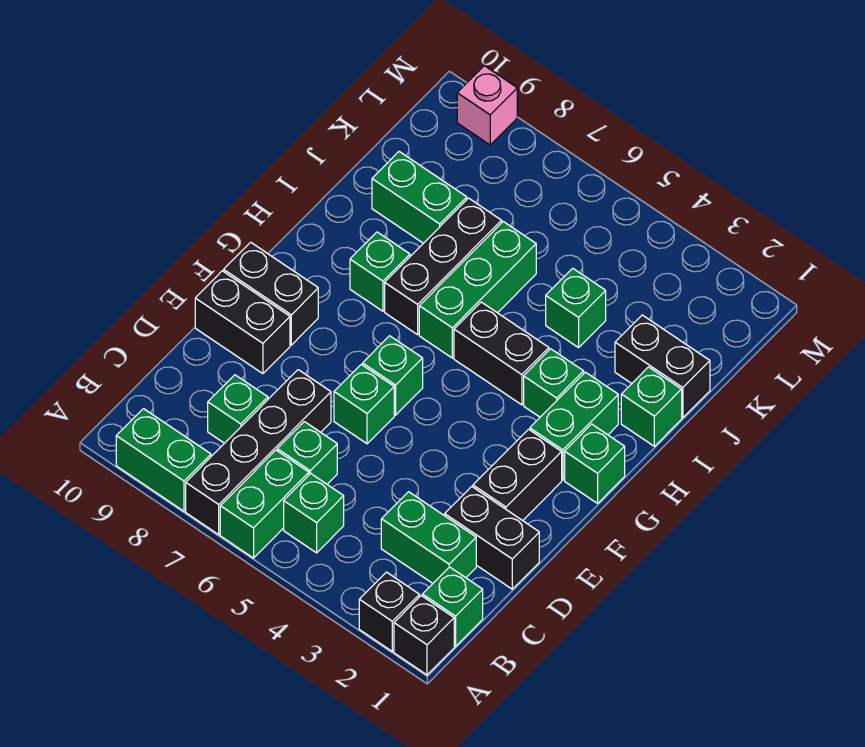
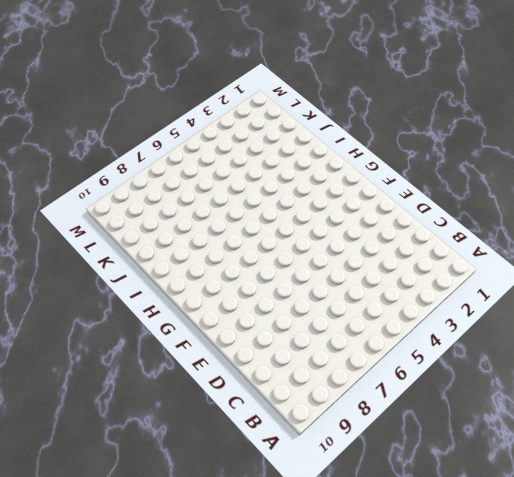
none -> black brick A1 level 1
none -> black brick A2 level 1
none -> green brick A6:B6 level 1

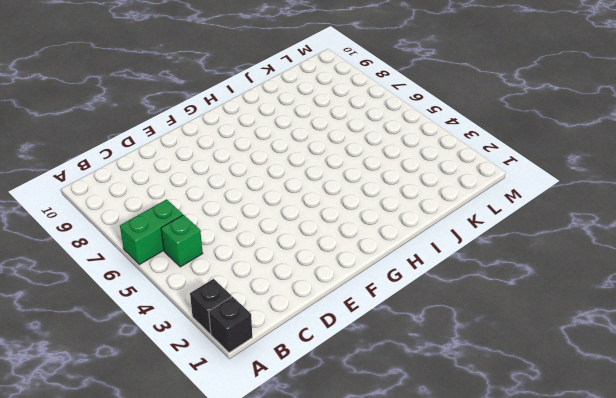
none -> black brick A7:D7 level 1
none -> green brick A8:A9 level 1
none -> green brick B1 level 1

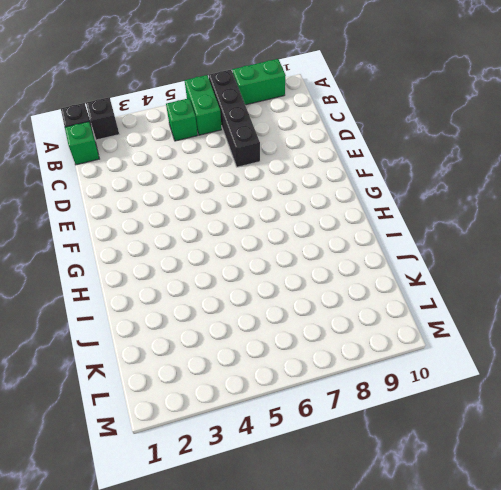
none -> green brick C2:C3 level 1
none -> green brick C6 level 1
none -> green brick C8 level 1

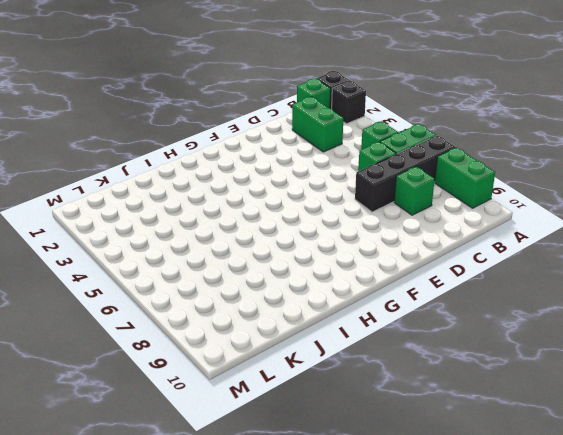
none -> black brick D1:D2 level 1
none -> black brick E2:F2 level 1
none -> green brick E6 level 1

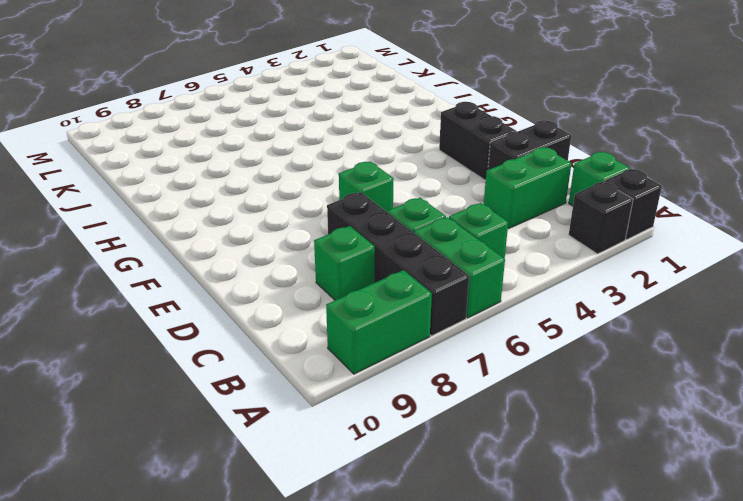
none -> black brick E9:E10 level 1
none -> green brick F6 level 1
none -> black brick F9:F10 level 1

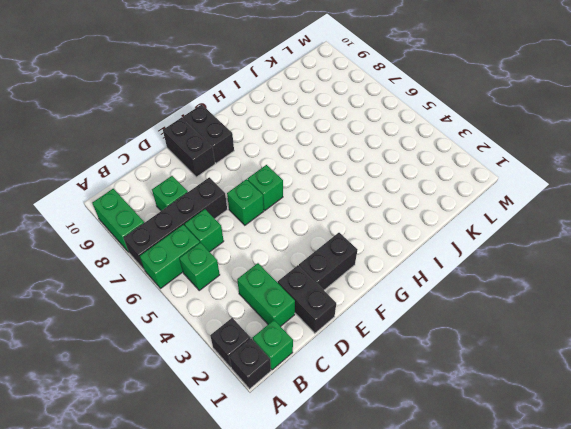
none -> green brick G1 level 1
none -> green brick G2:H2 level 1
none -> green brick H3 level 1

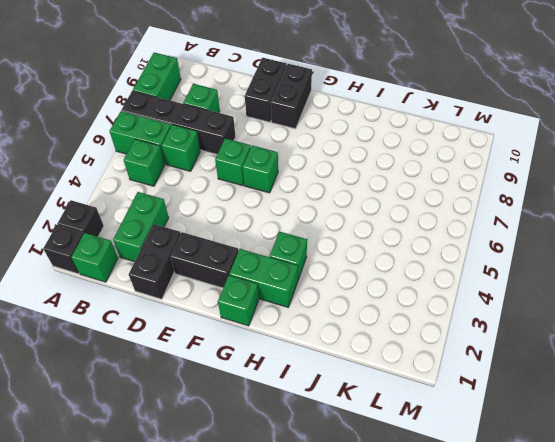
none -> black brick H4:H5 level 1
none -> green brick H6:J6 level 1
none -> black brick H7:J7 level 1

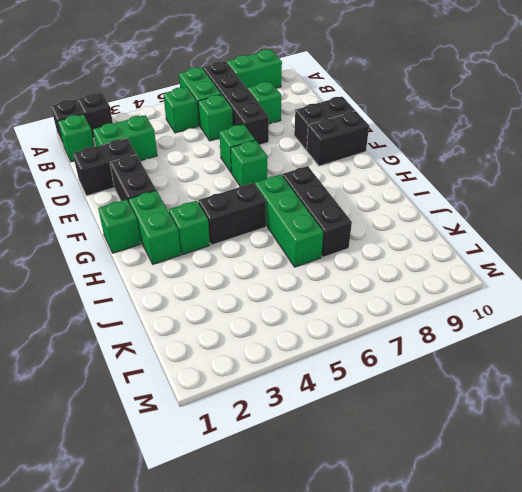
none -> green brick H8 level 1
none -> green brick I1 level 1
none -> black brick J1:J2 level 1

